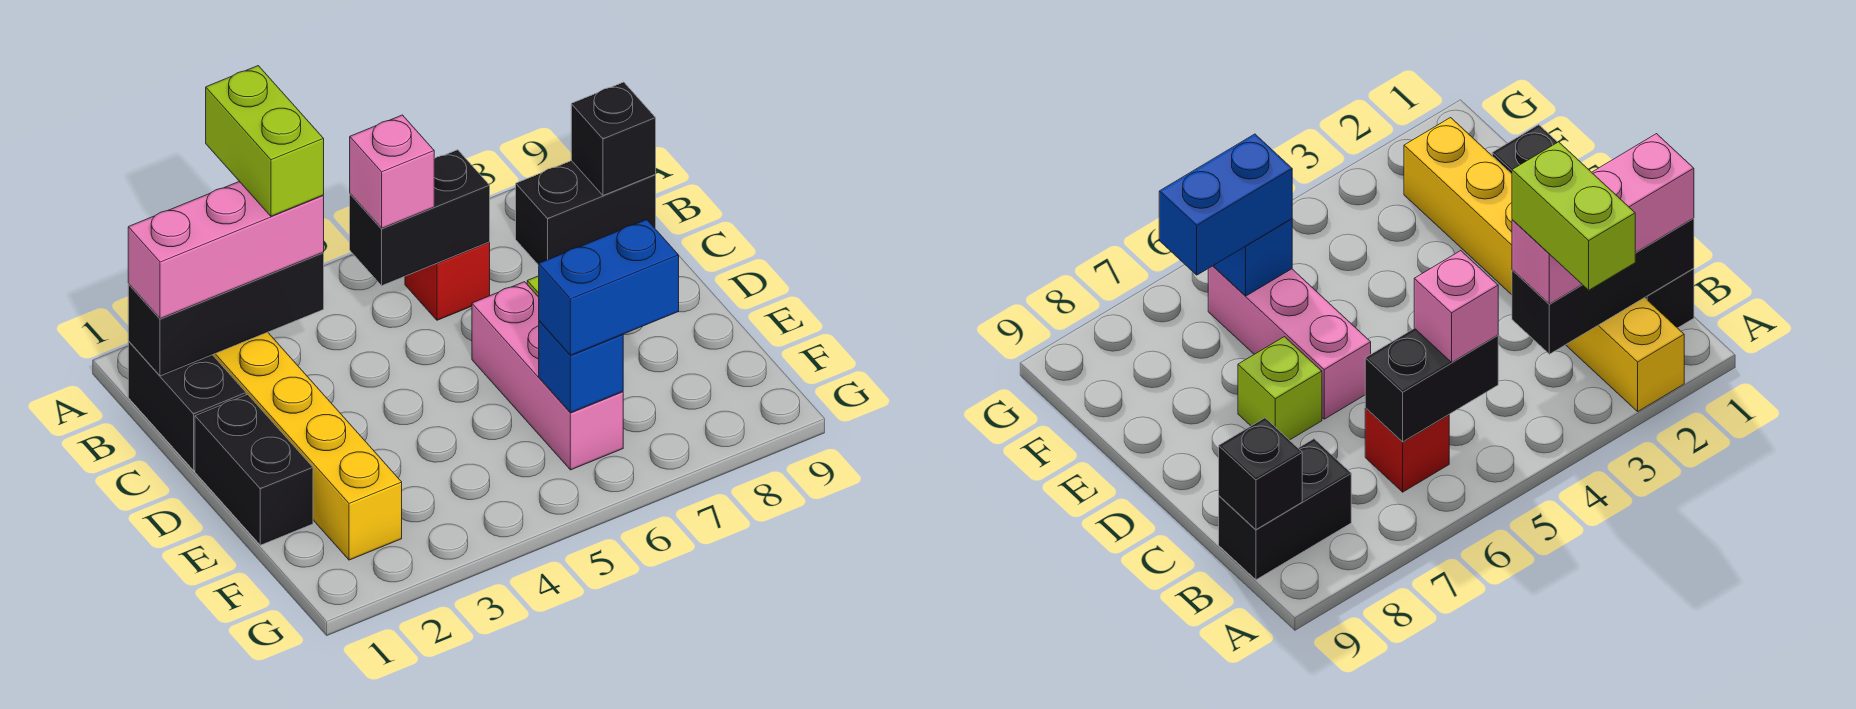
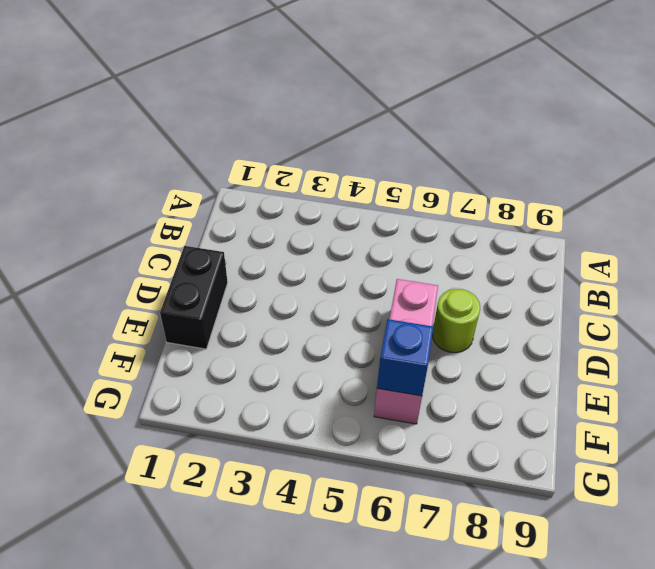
lime round brick D7 level 1 -> lime brick D7 level 1
none -> yellow brick A2:F2 level 1
none -> black brick B1:C1 level 1
none -> red brick B6 level 1

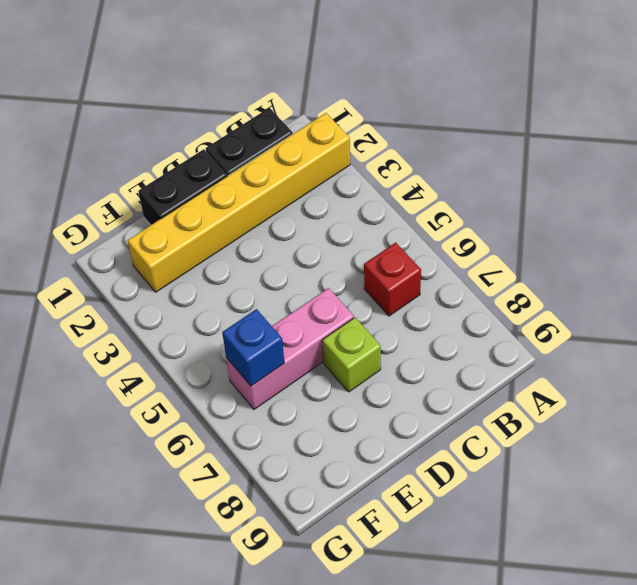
none -> black brick B8:B9 level 1
none -> black brick B1:B3 level 2
none -> black brick B5:B6 level 2

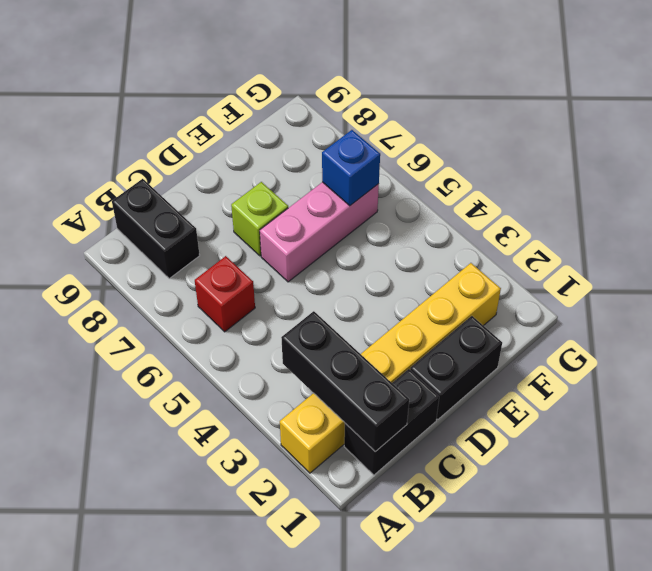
none -> black brick B5:B6 level 2
none -> black brick B9 level 2
none -> pink brick B1:B3 level 3

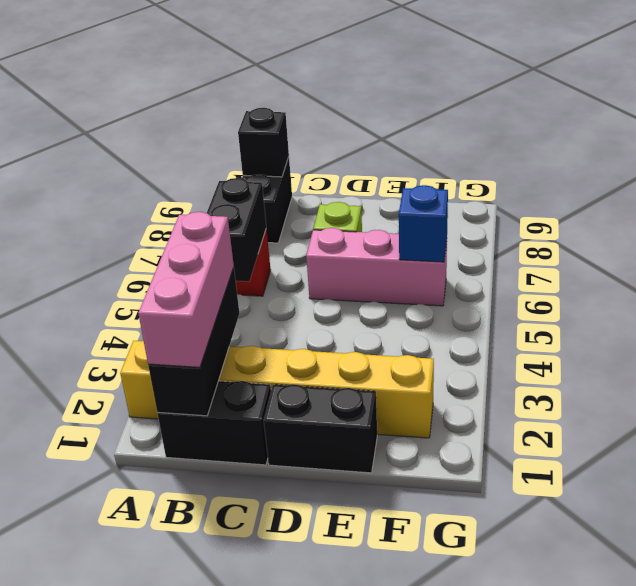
none -> pink brick B5 level 3
none -> blue brick F6:F7 level 3
none -> lime brick A3:B3 level 4

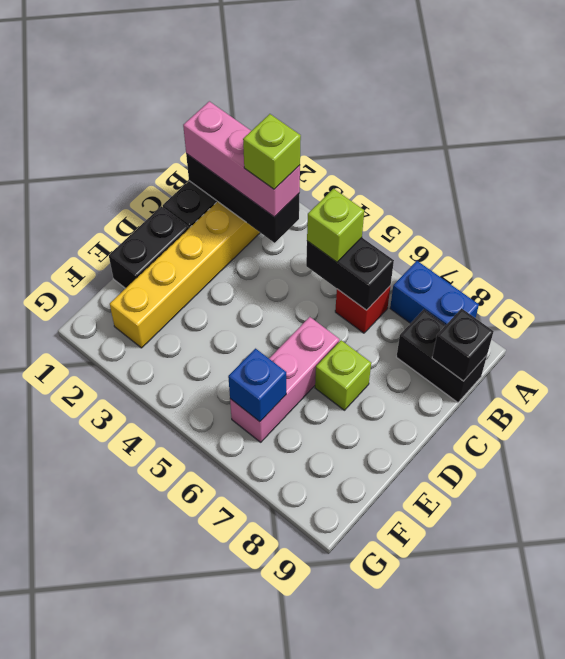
blue brick A7:A8 level 1 -> blue brick F6:F7 level 3
lime brick B3 level 4 -> lime brick A3:B3 level 4
lime brick B5 level 3 -> pink brick B5 level 3

